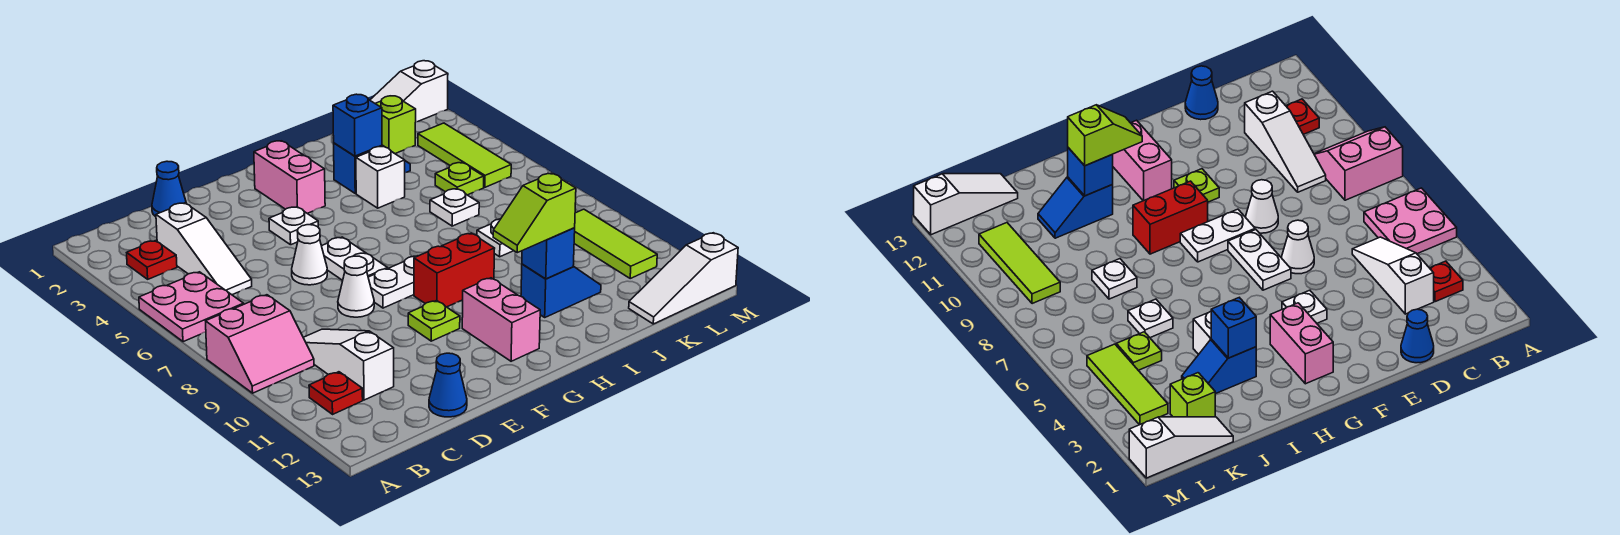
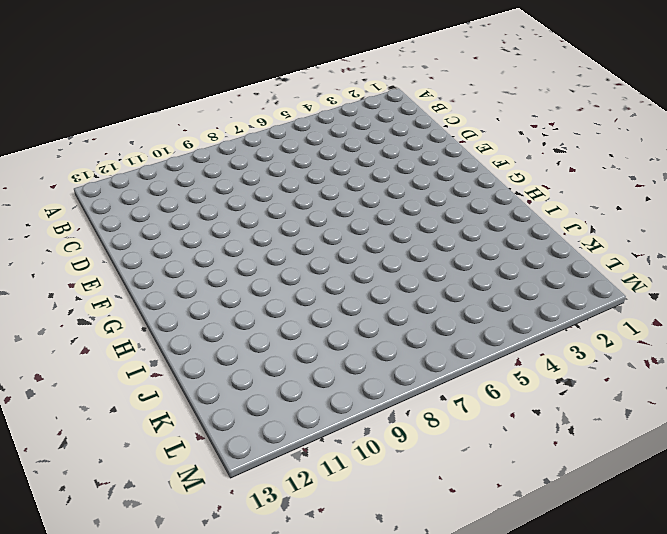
none -> pink plate A5:B6 level 1
none -> pink slope A8:B9 level 1 top 8
none -> red plate B3 level 1
none -> red plate B11 level 1

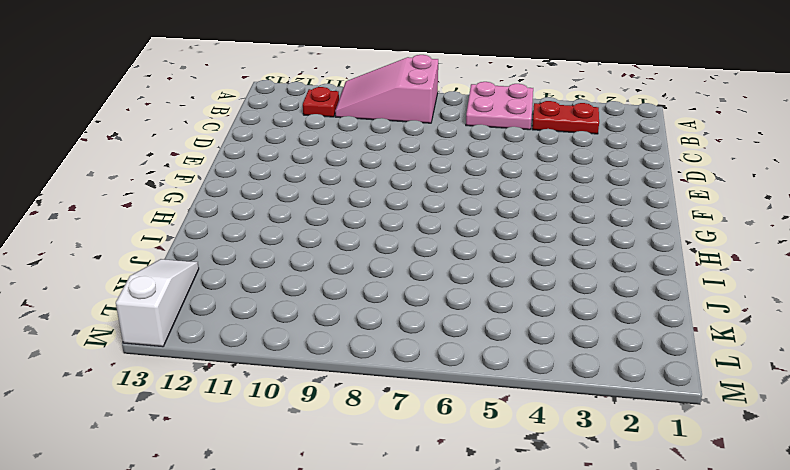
pink slope A8:B10 level 1 top 8 -> pink slope A8:B9 level 1 top 8
red plate B3:B4 level 1 -> red plate B3 level 1
none -> white slope C3:C5 level 1 top 3
none -> white slope C9:C11 level 1 top 11
none -> blue cone D1 level 1
none -> blue cone D13 level 1

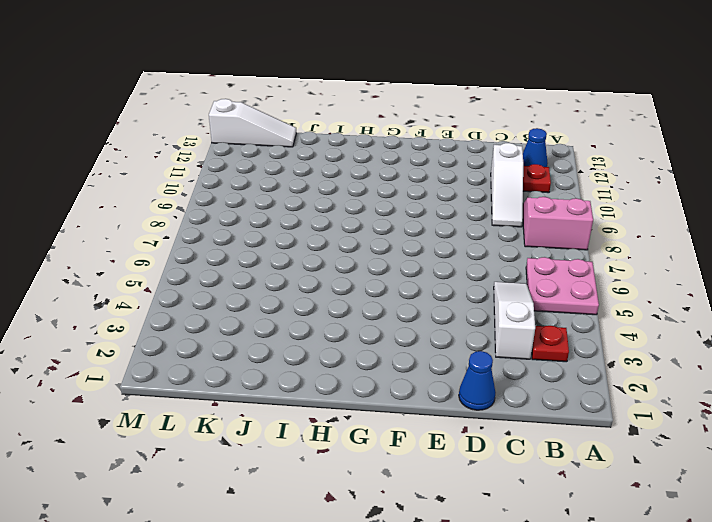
blue cone B12 level 1 -> blue cone D13 level 1
none -> white cone E6 level 1
none -> white cone E8 level 1
none -> white plate F4 level 1
none -> white plate F6:F7 level 1

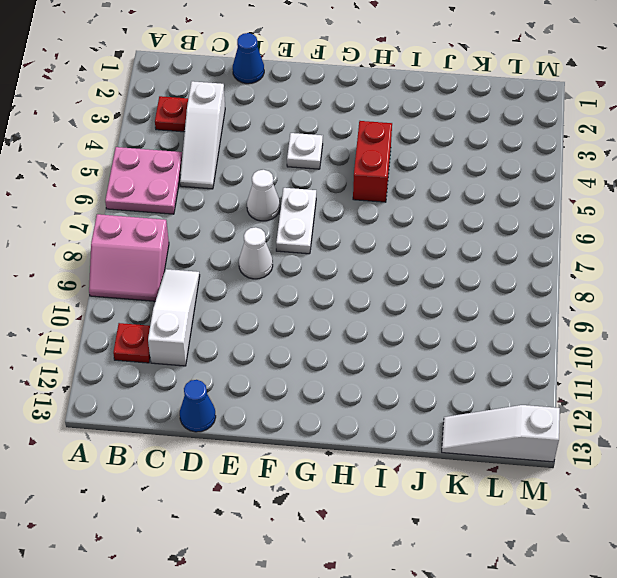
red brick H4:H5 level 1 -> red brick G9:H9 level 1
none -> white plate F8:G8 level 1
none -> lime plate F10 level 1
none -> pink brick G2:G3 level 1
none -> pink brick G11:G12 level 1

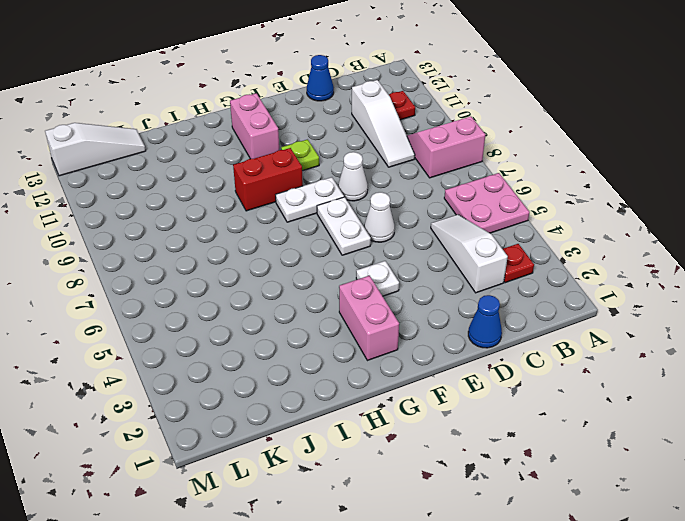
none -> blue slope I3:J3 level 1 top I
none -> white brick I4 level 1
none -> blue slope I11:J11 level 1 top I
none -> white plate J6 level 1

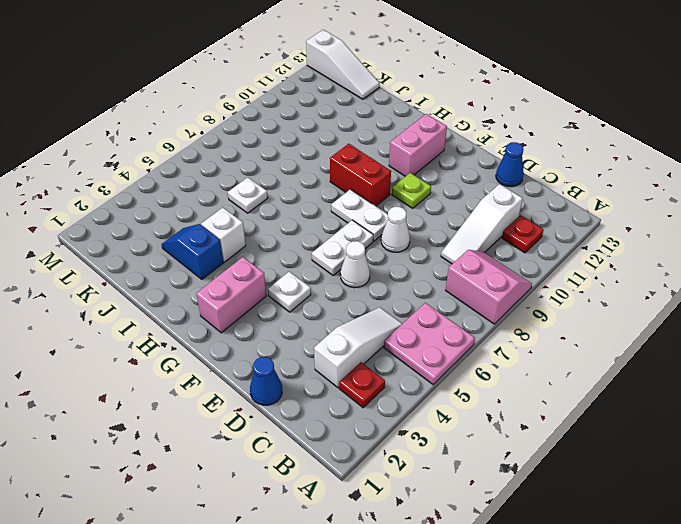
none -> blue slope I11:J11 level 1 top I
none -> white plate J8 level 1
none -> white slope K1:M1 level 1 top M
none -> lime brick K2 level 1

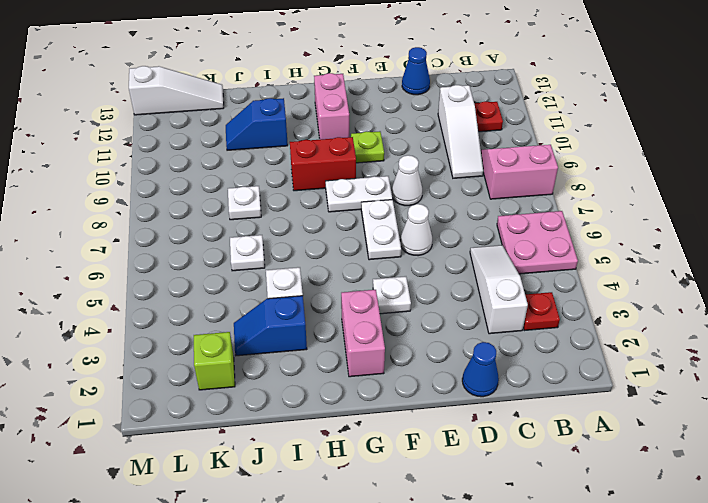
none -> white slope K1:M1 level 1 top M
none -> lime plate K5 level 1
none -> lime tile L3:L5 level 1
none -> lime tile L9:L11 level 1

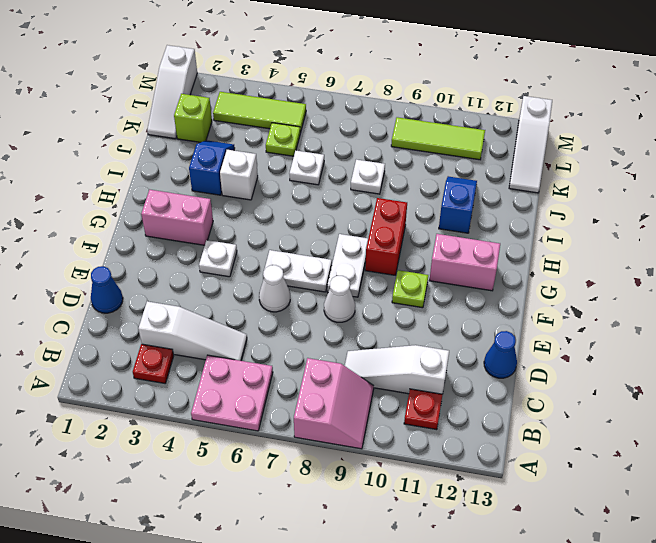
none -> blue brick I3 level 2
none -> blue brick I11 level 2
none -> lime slope H11:I11 level 3 top I

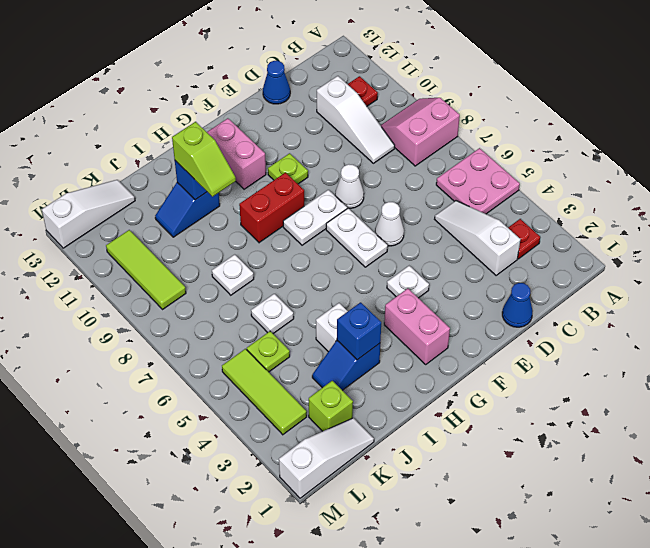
lime slope I10:I11 level 3 top 11 -> lime slope H11:I11 level 3 top I

